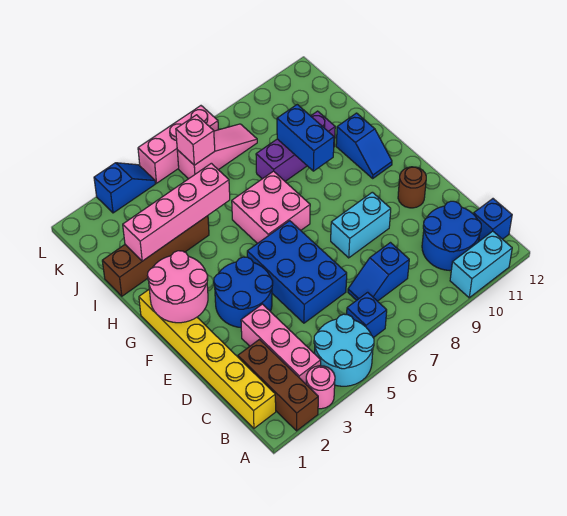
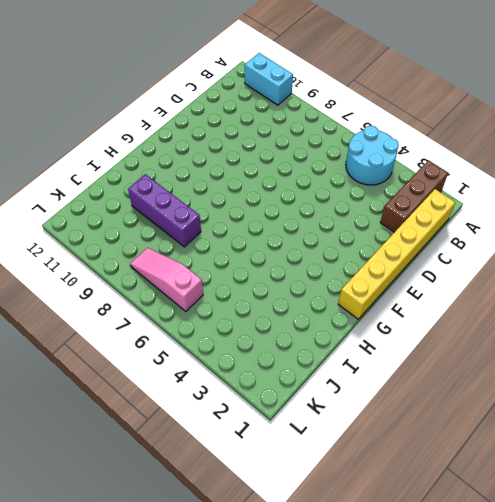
none -> pink round brick A3 level 1
none -> pink brick B3:D3 level 1
none -> blue brick B6 level 1

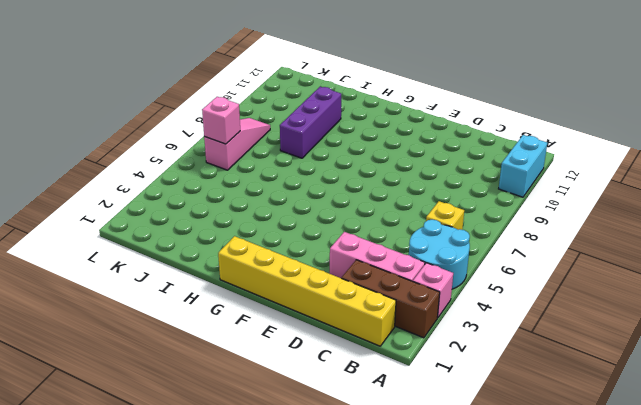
pink brick A3 level 1 -> pink round brick A3 level 1
yellow brick B6 level 1 -> blue brick B6 level 1
none -> blue round brick B10:C11 level 1
none -> blue brick B12 level 1
none -> blue slope C7:C8 level 1 top 8

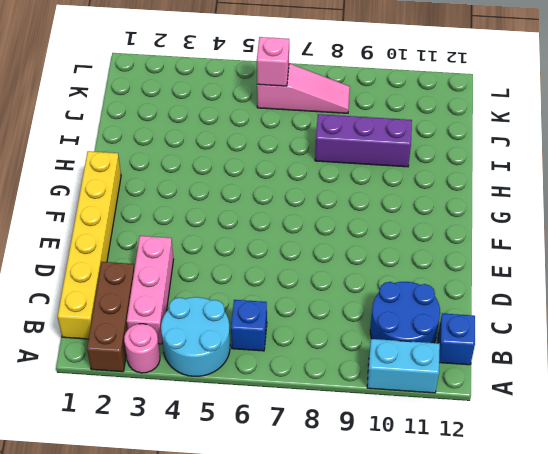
none -> blue slope C7:C8 level 1 top 8
none -> blue brick D5:F6 level 1
none -> blue round brick E3:F4 level 1

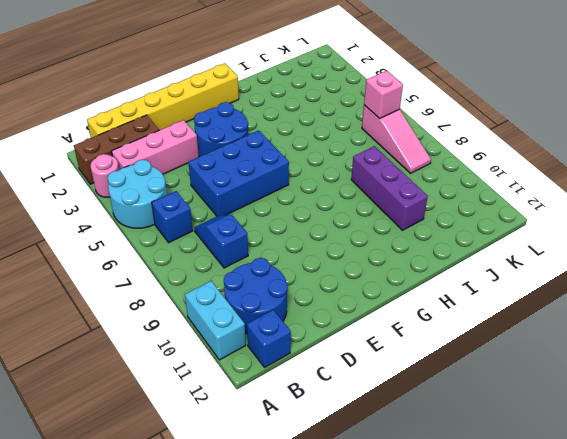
none -> cyan brick E8:E9 level 1
none -> brown round brick E11 level 1
none -> pink brick G6:H7 level 1

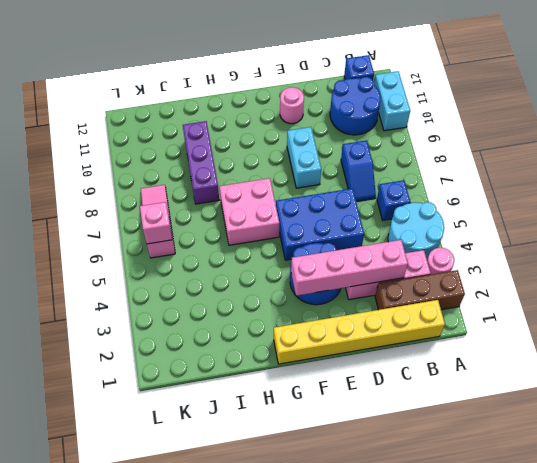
pink brick C3:F3 level 2 -> pink brick I2:I5 level 2
pink round brick E11 level 1 -> brown round brick E11 level 1
none -> blue slope G11:H11 level 1 top H
none -> brown brick I1:I4 level 1
none -> blue slope L3:L4 level 1 top 3

